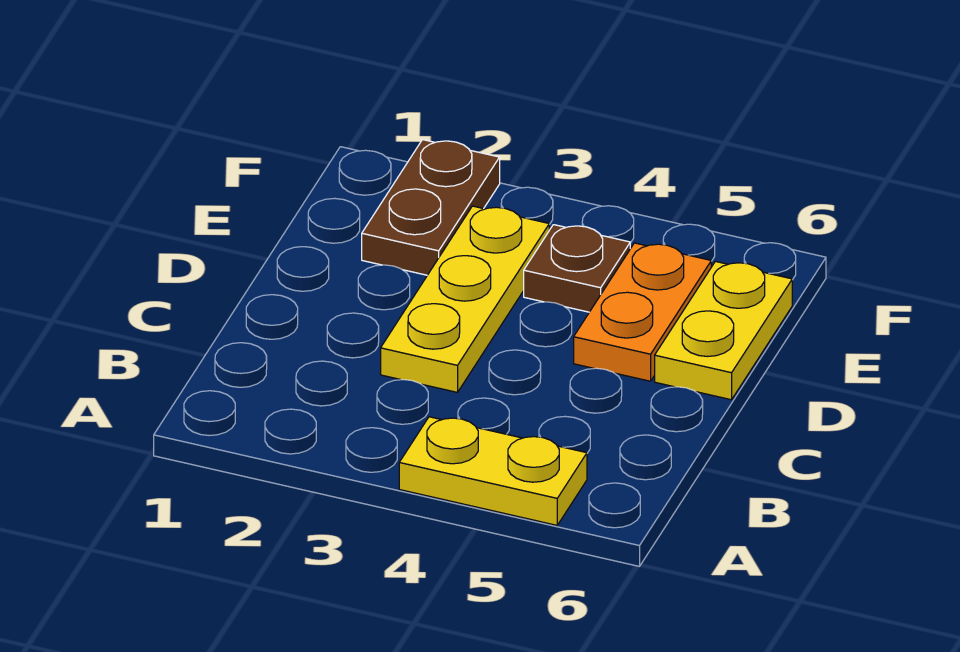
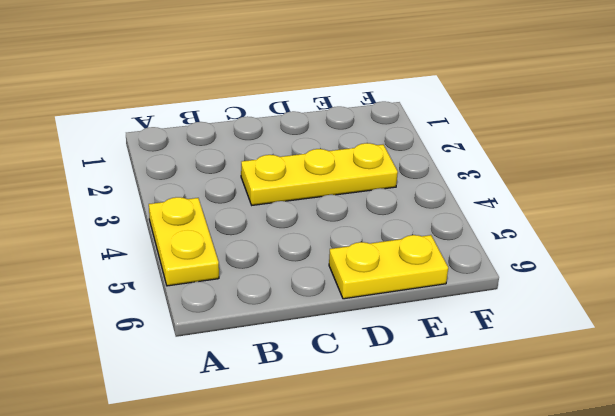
none -> orange plate D5:E5 level 1
none -> brown plate E2:F2 level 1

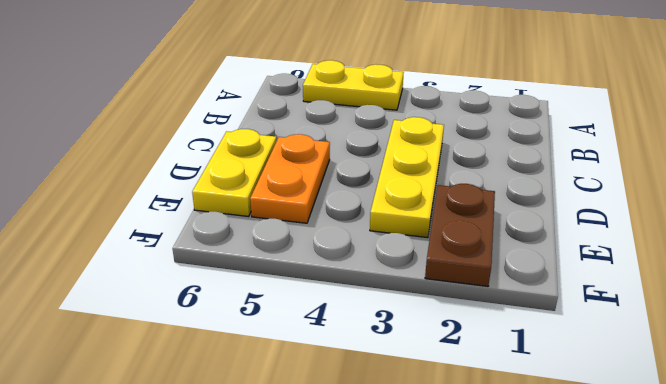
none -> brown plate E4 level 1

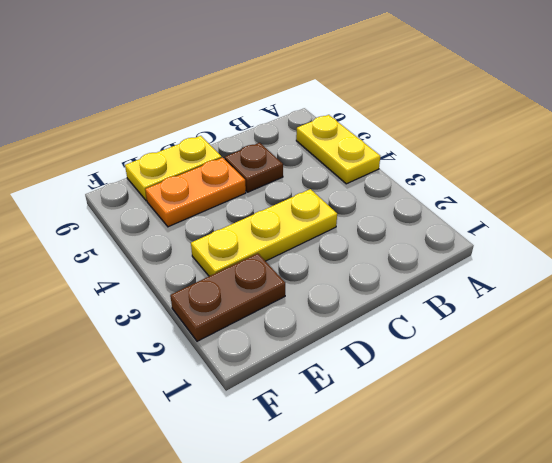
brown plate C5 level 1 -> brown plate E4 level 1

